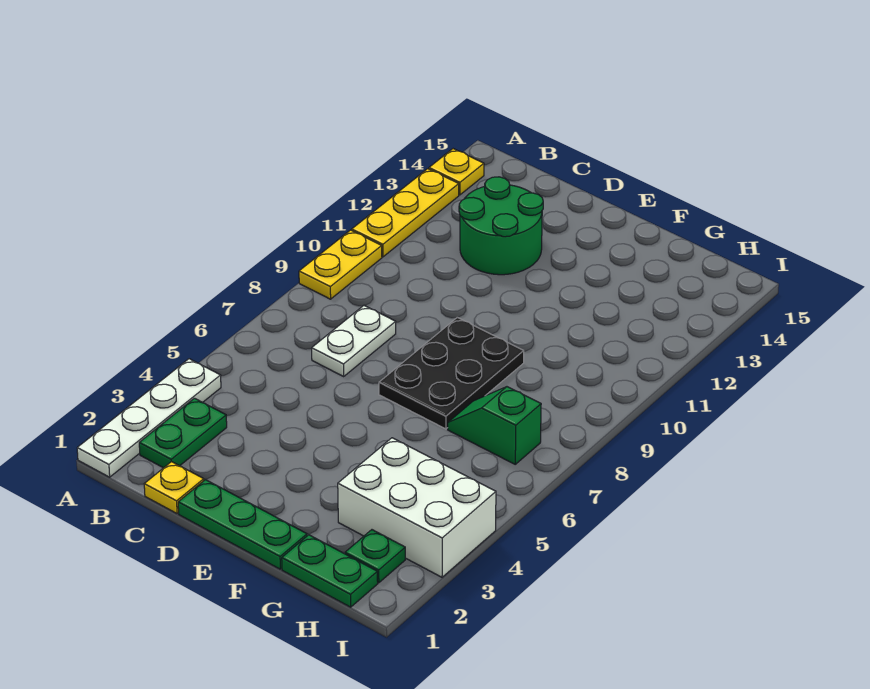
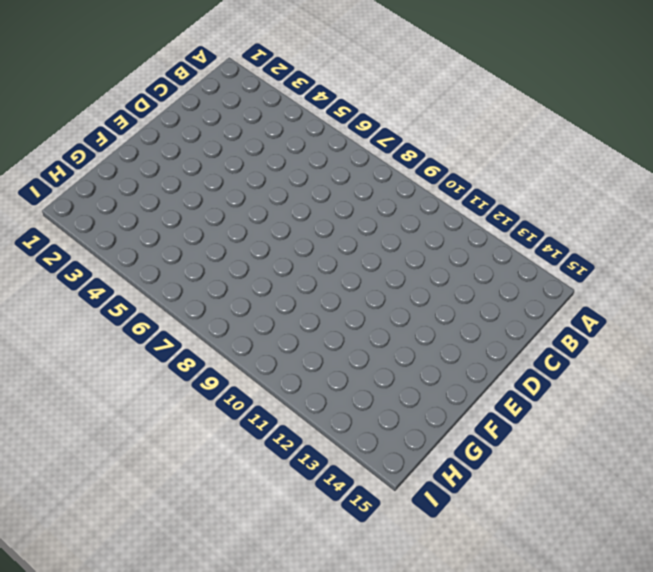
none -> white plate A1:A4 level 1
none -> yellow plate A9:A10 level 1
none -> yellow plate A11:A13 level 1

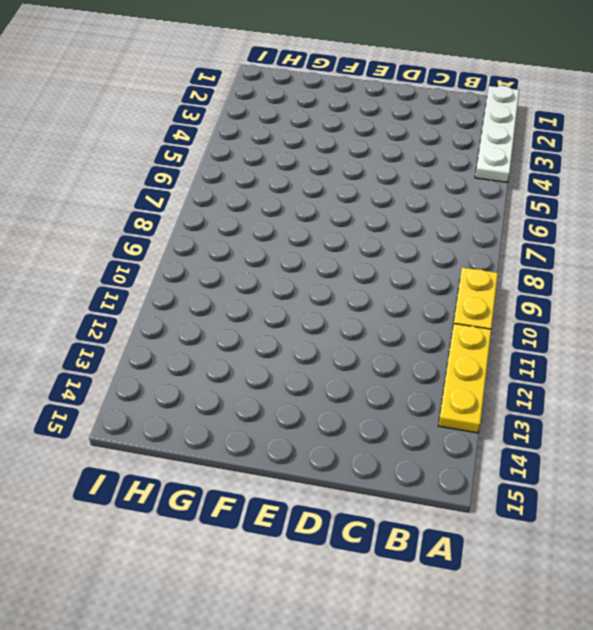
none -> yellow plate A14 level 1
none -> green plate B2:B3 level 1
none -> yellow plate C1 level 1

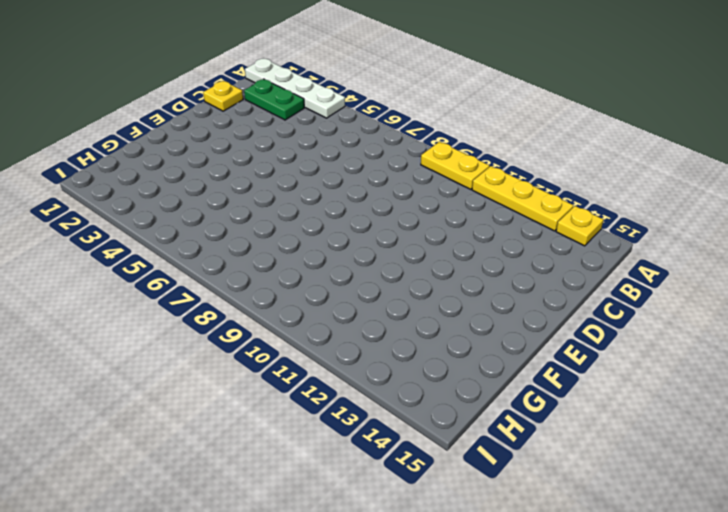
none -> white plate C7:C8 level 1
none -> green round brick C12:D13 level 1
none -> green plate D1:F1 level 1

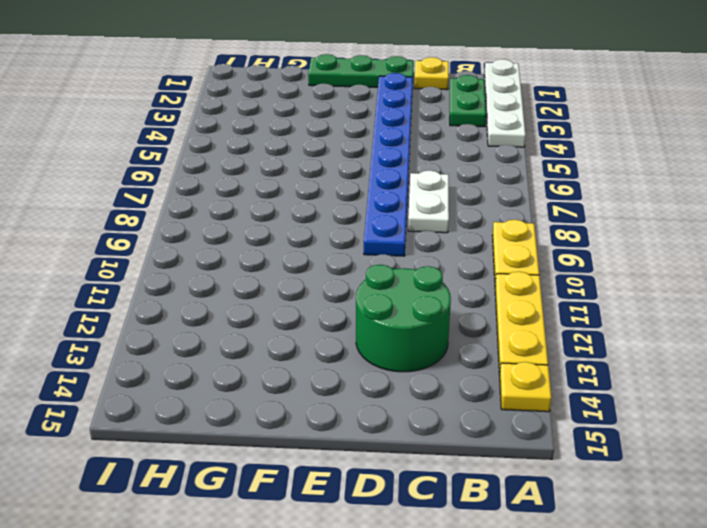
blue plate D2:D9 level 1 -> none
none -> black plate E7:F9 level 1
none -> green plate G1:H1 level 1
none -> white brick G3:I4 level 1

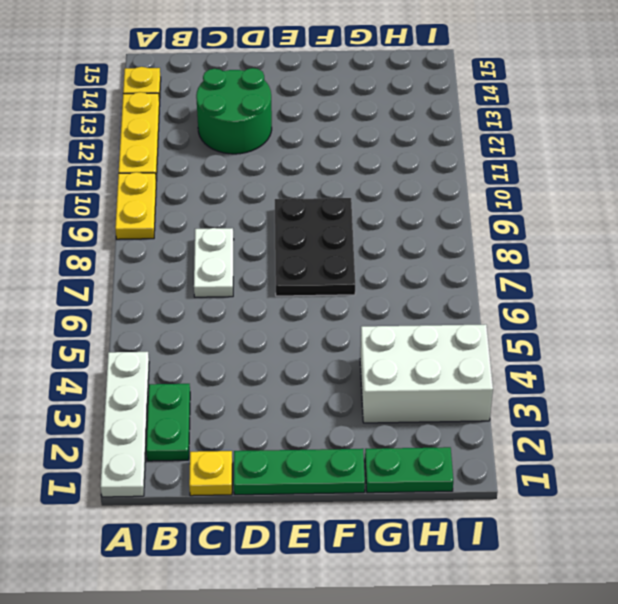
none -> green slope G7:H7 level 1 top H
none -> green plate H2 level 1

